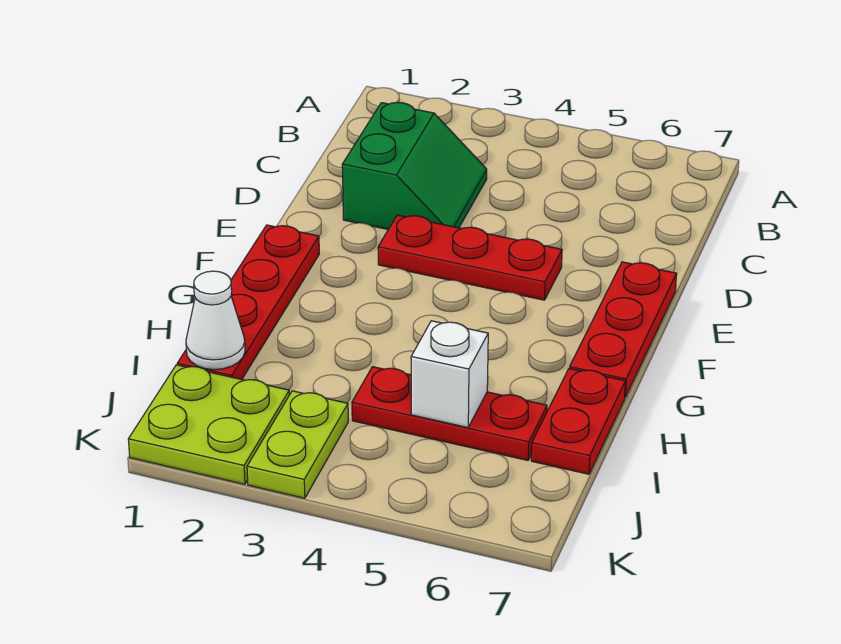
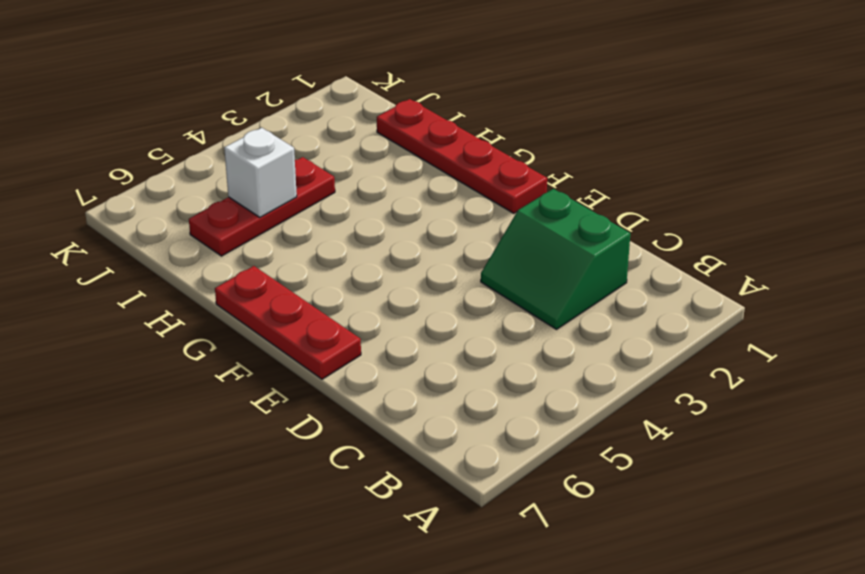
none -> red plate E3:E5 level 1
none -> red plate H7:I7 level 1

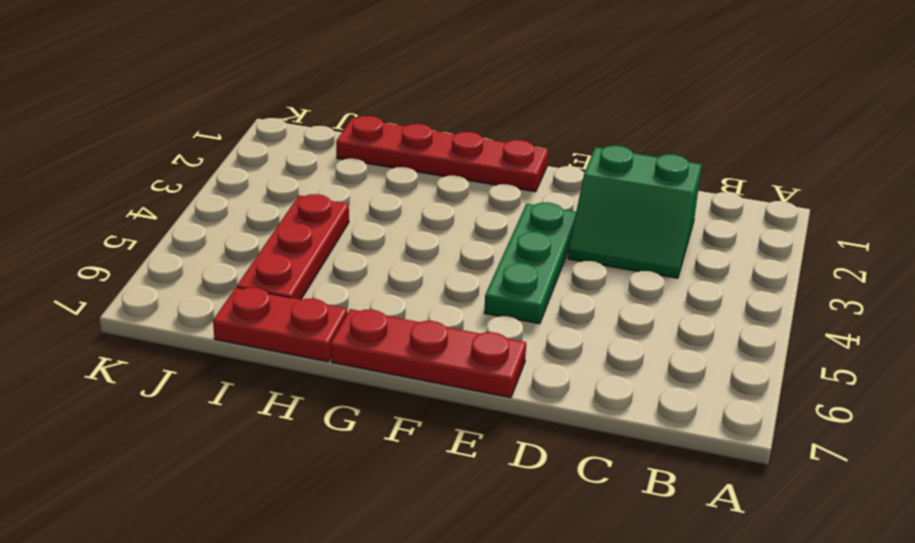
green plate E3:E5 level 1 -> red plate E3:E5 level 1
none -> lime plate J1:K2 level 1
none -> lime plate J3:K3 level 1

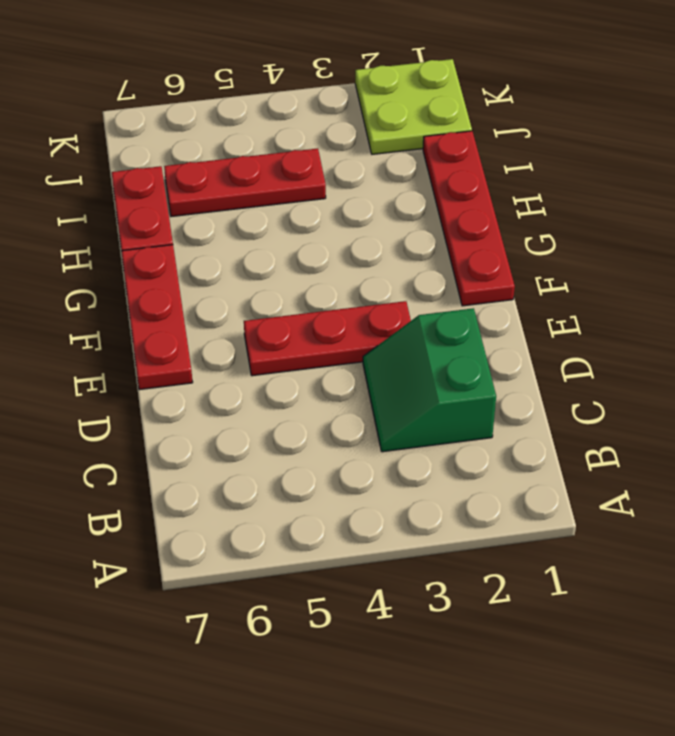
none -> lime plate J3:K3 level 1
none -> white cone I1 level 2

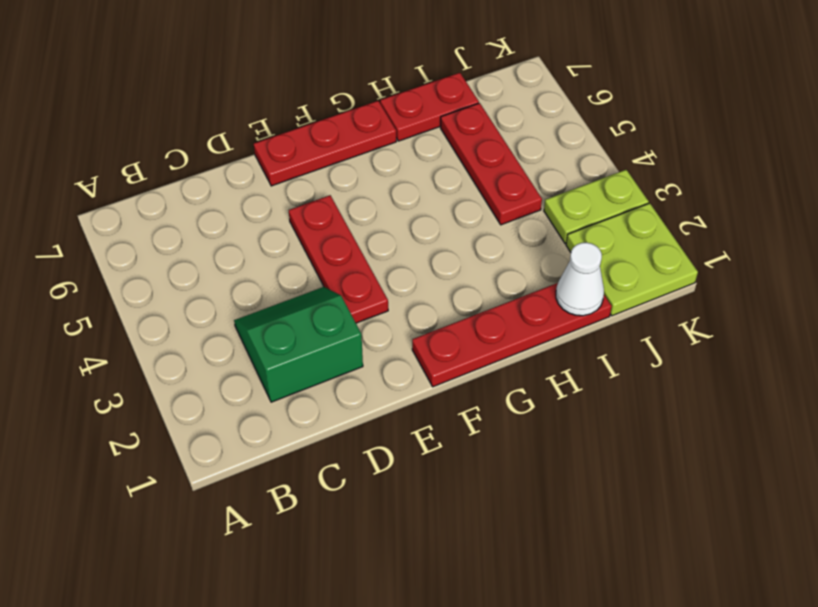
none -> white brick I5 level 2

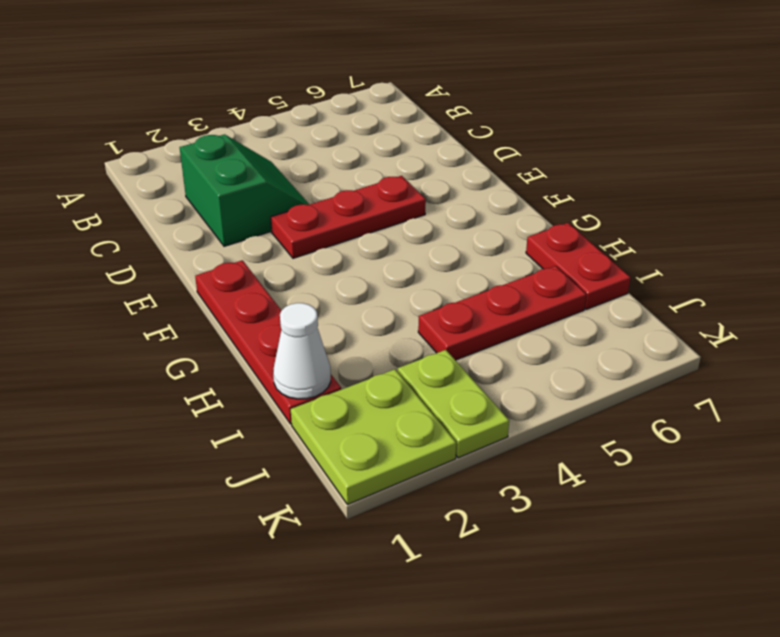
none -> red plate E7:G7 level 1
none -> white brick I5 level 2

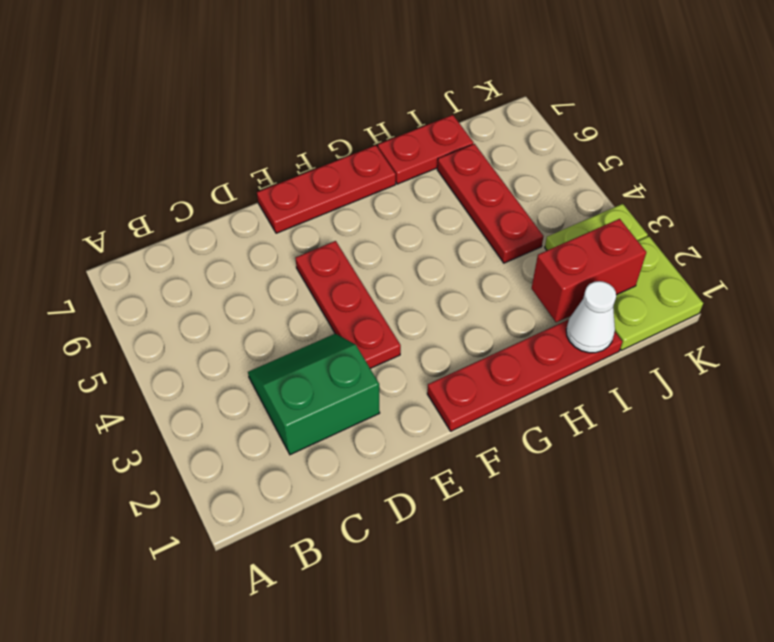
red brick I2:J2 level 2 -> none
none -> white brick I5 level 2

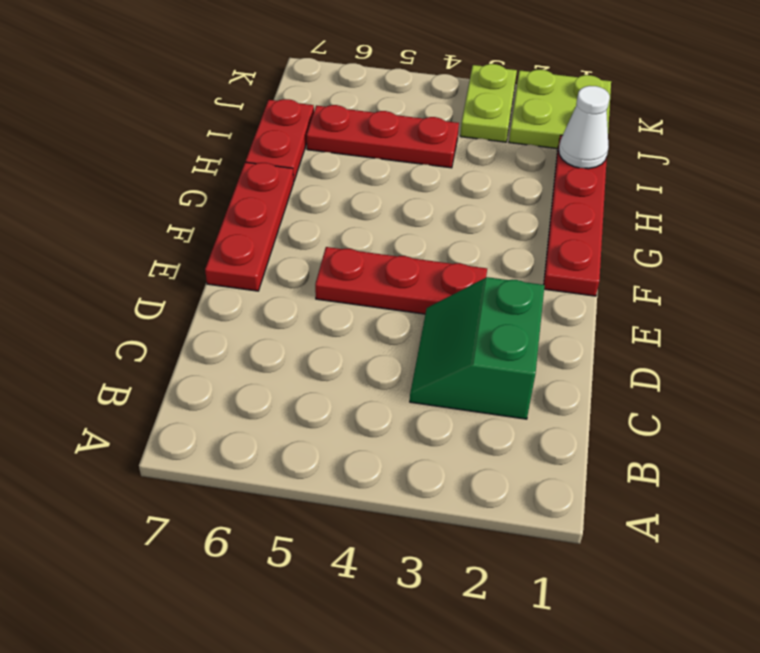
none -> white brick I5 level 2

